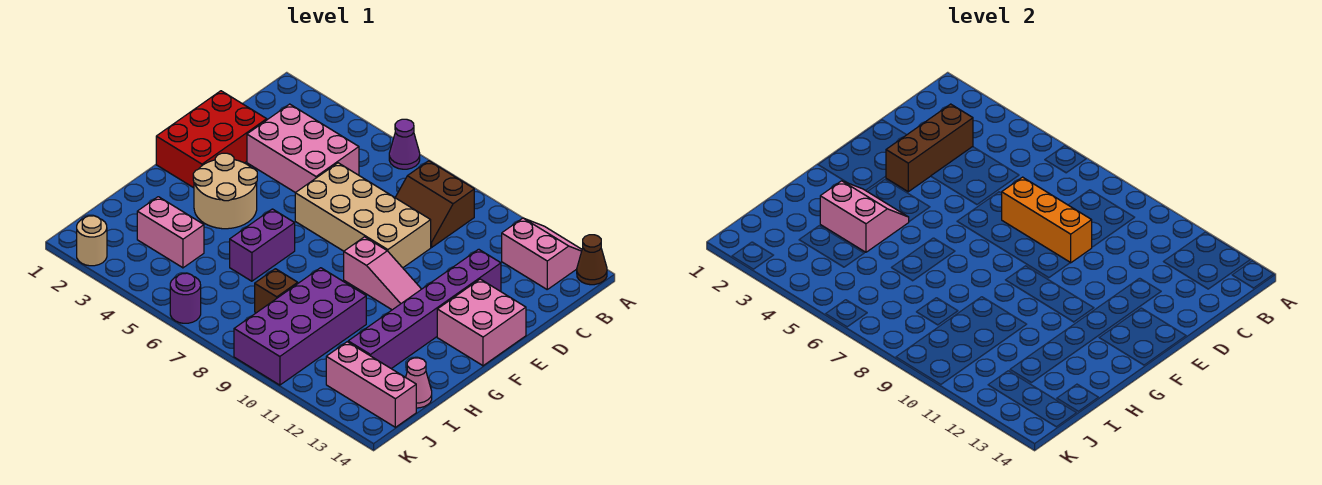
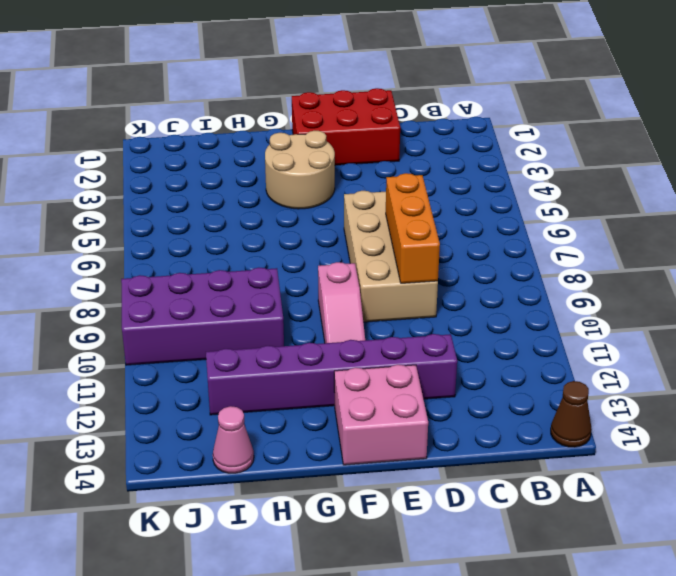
none -> purple cone A6 level 1
none -> pink slope A12:B13 level 1 top B
none -> brown slope B8:C9 level 1 top B

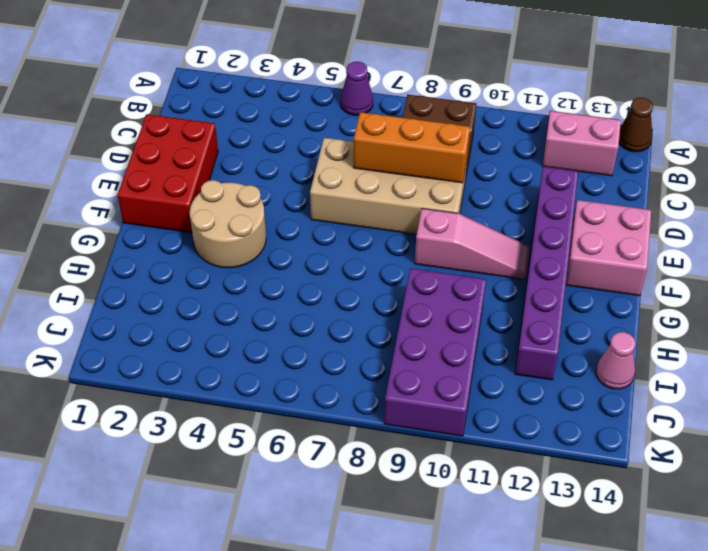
none -> pink brick C3:D5 level 1
none -> purple brick G6:H6 level 1
none -> pink brick I3:I4 level 1

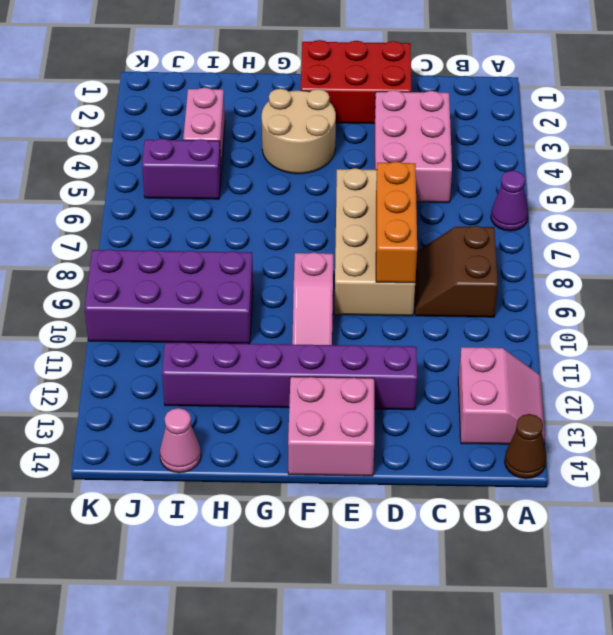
purple brick I5:J5 level 1 -> purple brick G6:H6 level 1
none -> brown brick I8 level 1
none -> pink brick J12:J14 level 1
none -> tan round brick K2 level 1

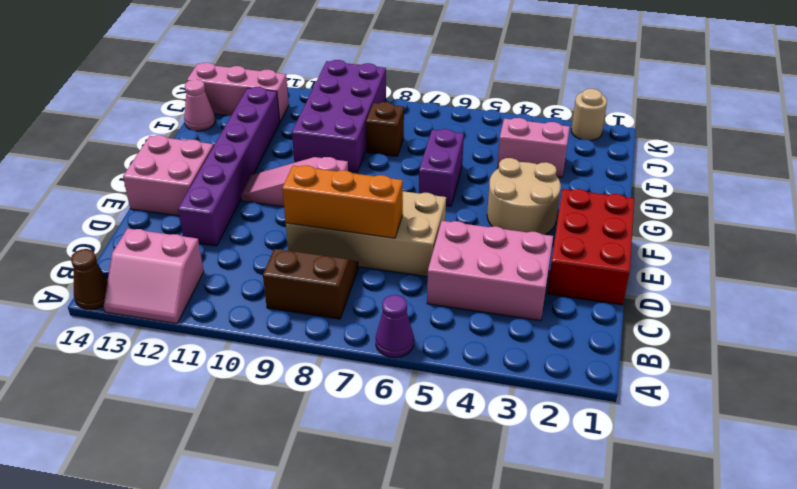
none -> purple round brick K6 level 1
none -> brown brick C3:E3 level 2
none -> pink slope G3:H4 level 2 top H

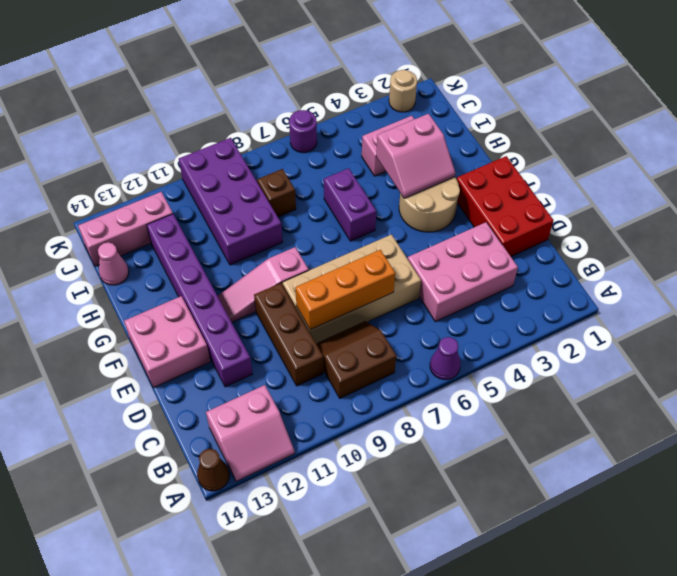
brown brick C10:E10 level 1 -> brown brick C3:E3 level 2

